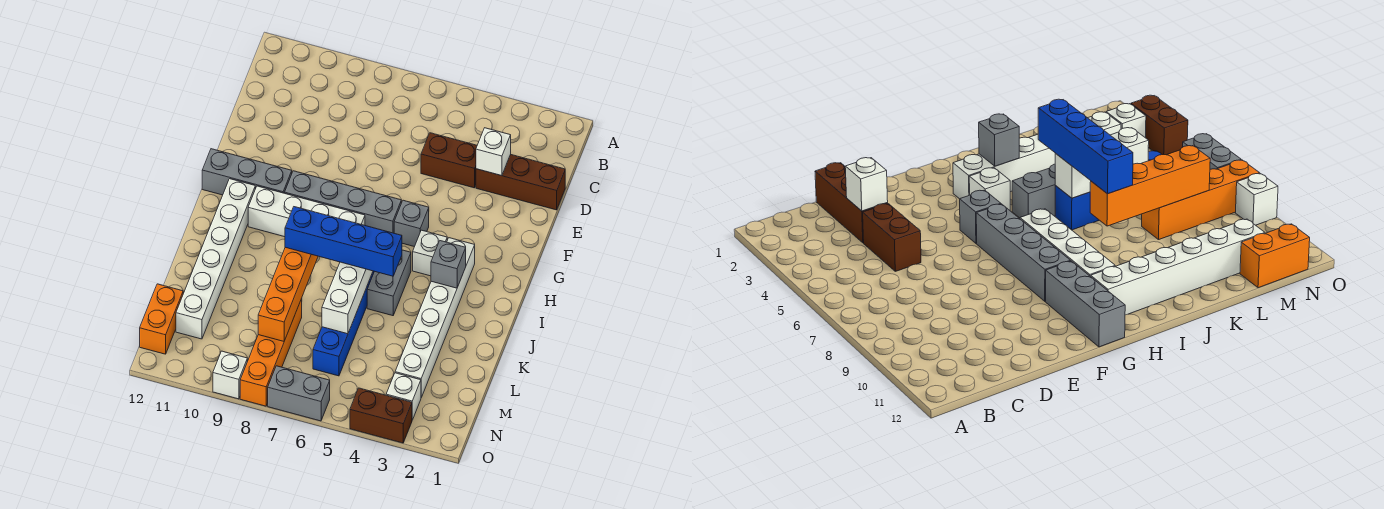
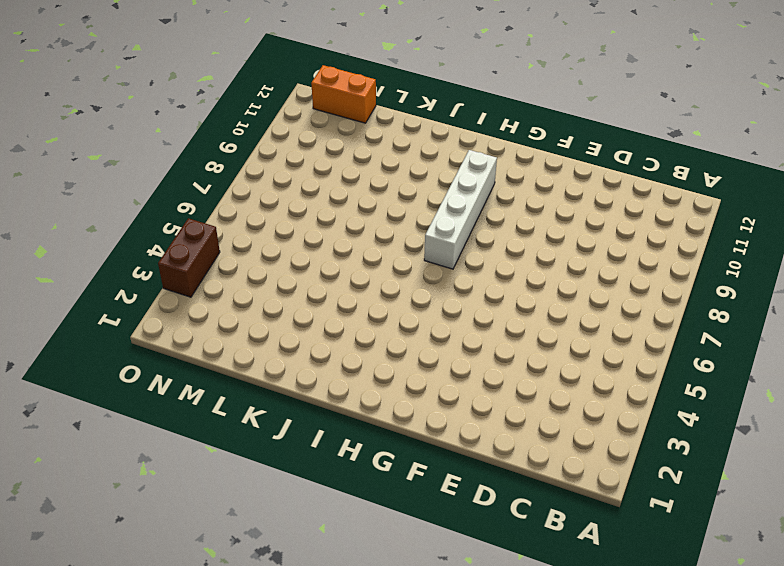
none -> brown brick D1:D3 level 1
none -> brown brick D4:D5 level 1
none -> grey brick G5 level 1

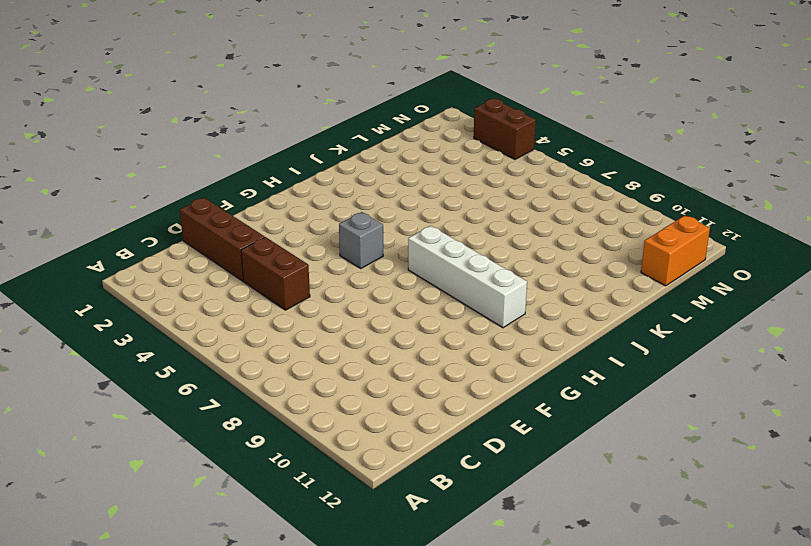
none -> grey brick G6:G9 level 1
none -> grey brick G10:G12 level 1
none -> white brick H3:M3 level 1

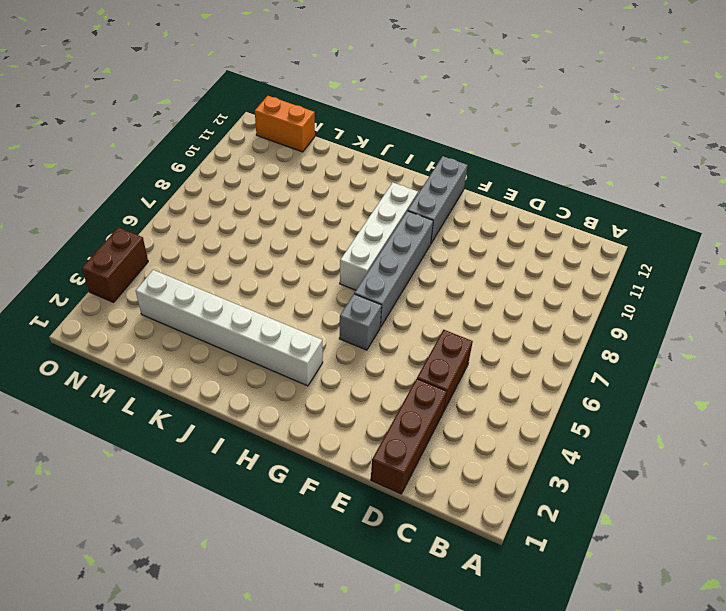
none -> white brick H4 level 1
none -> white brick H11:M11 level 1
none -> grey brick I5:J5 level 1

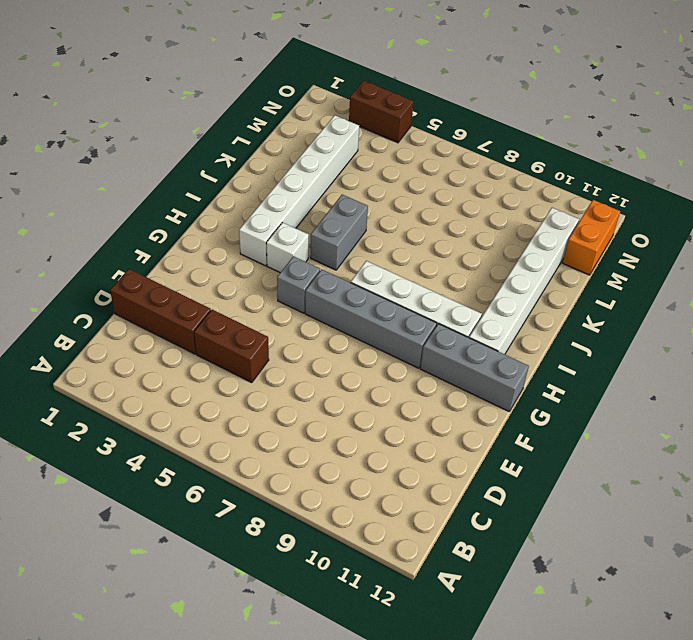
none -> blue brick J6:M6 level 1
none -> orange brick L8:O8 level 1
none -> white brick N3 level 1

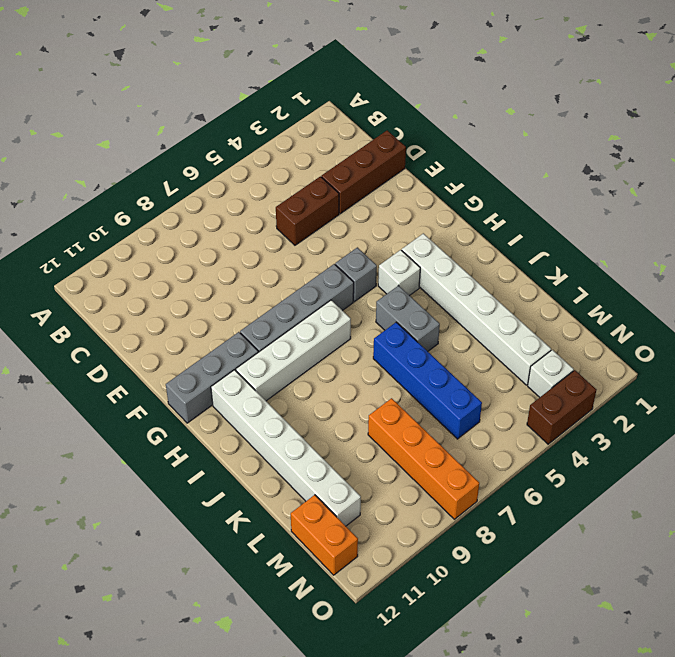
none -> grey brick O6:O7 level 1
none -> white brick O9 level 1
none -> white brick D3 level 2

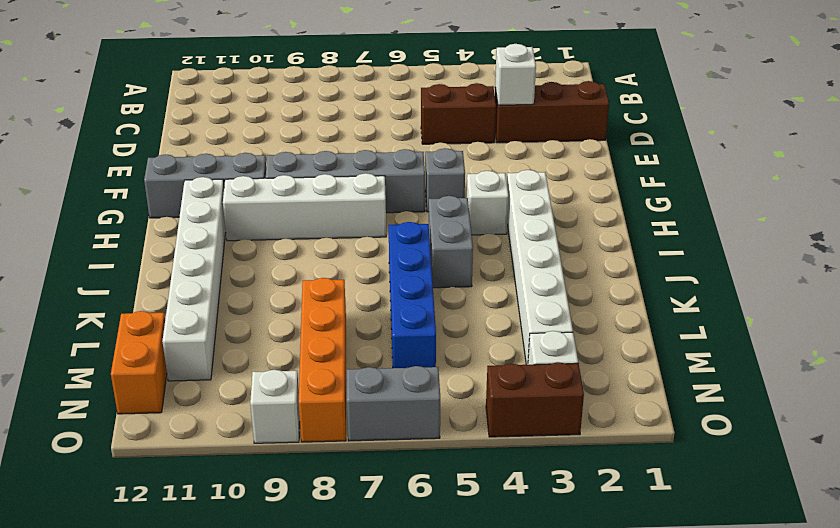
none -> grey brick I3 level 2
none -> white brick J6:L6 level 2
none -> orange brick J8:M8 level 2

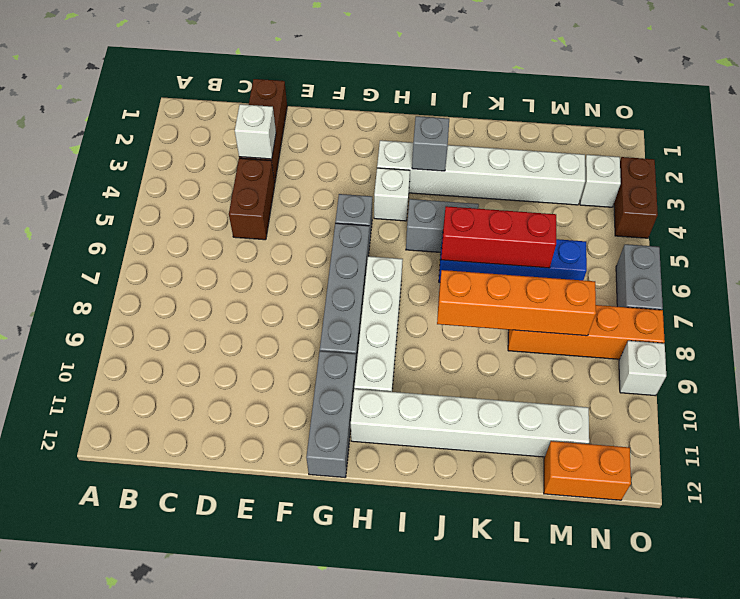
red brick J6:L6 level 2 -> white brick J6:L6 level 2
none -> blue brick J5:J8 level 3

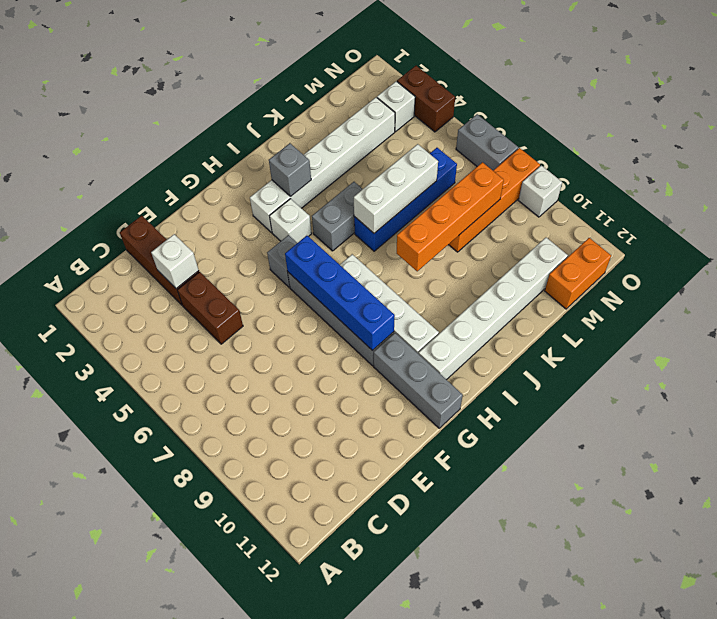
blue brick G6:G9 level 2 -> blue brick J5:J8 level 3

